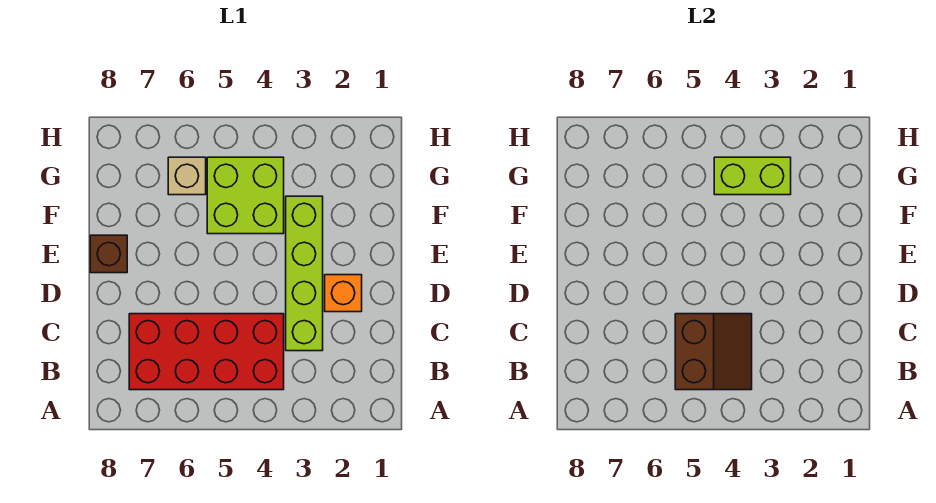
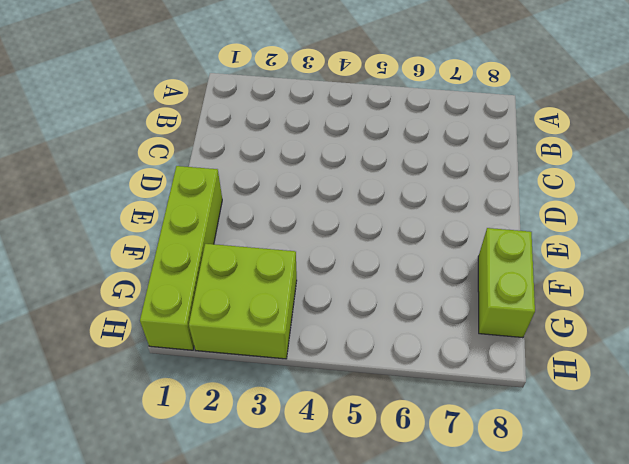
lime brick E1:H1 level 1 -> lime brick C3:F3 level 1
lime brick F8:G8 level 1 -> lime brick G3:G4 level 2
lime brick G2:H3 level 1 -> lime brick F4:G5 level 1
none -> red brick B4:C7 level 1
none -> orange brick D2 level 1

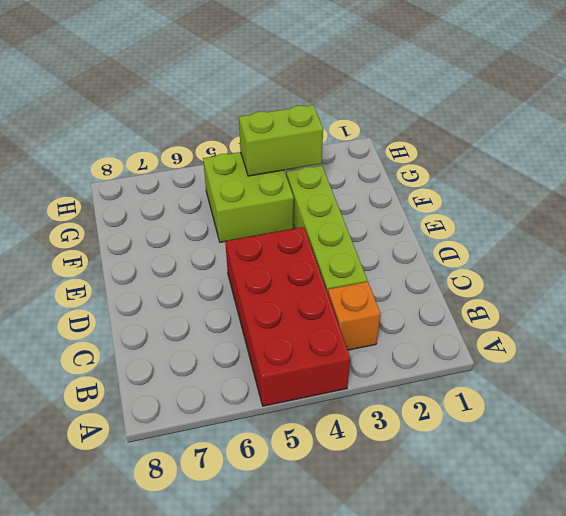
red brick A4:D5 level 1 -> red brick B4:C7 level 1
orange brick B3 level 1 -> orange brick D2 level 1
none -> brown brick E8 level 1
none -> tan brick G6 level 1

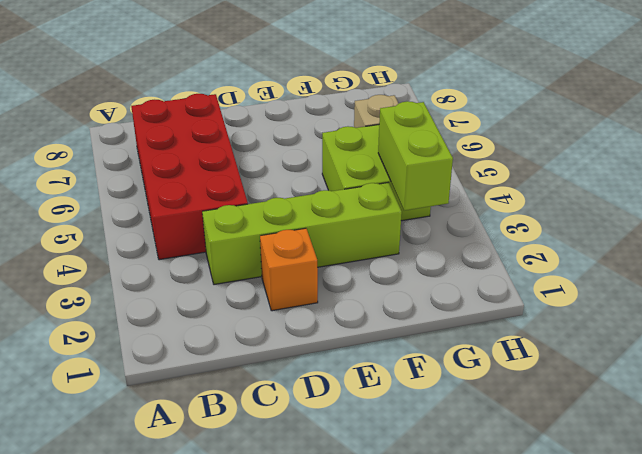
none -> brown brick E8 level 1
none -> brown slope B4:C5 level 2 top 5

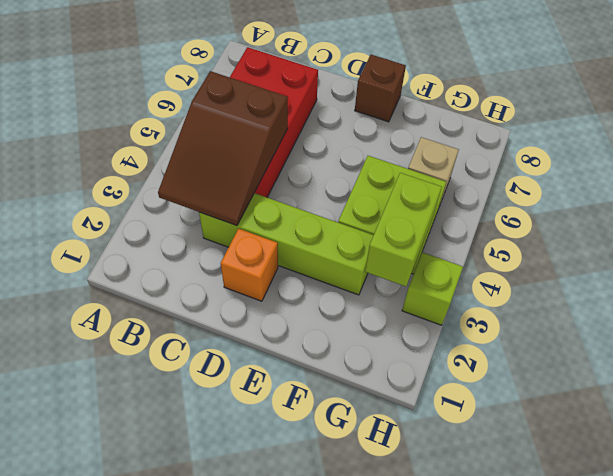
brown slope B3:C5 level 2 top 5 -> brown slope B4:C5 level 2 top 5
lime brick H3 level 1 -> none

